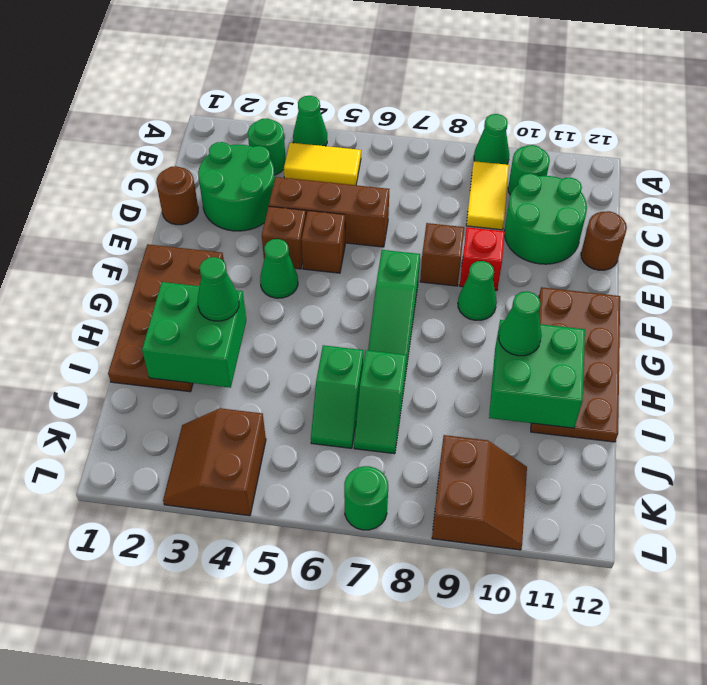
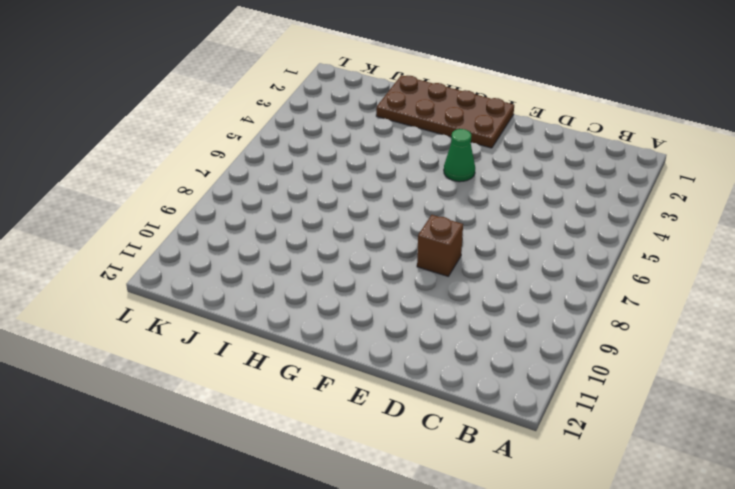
none -> green cone A4 level 1
none -> green cone A9 level 1
none -> green round brick B3 level 1

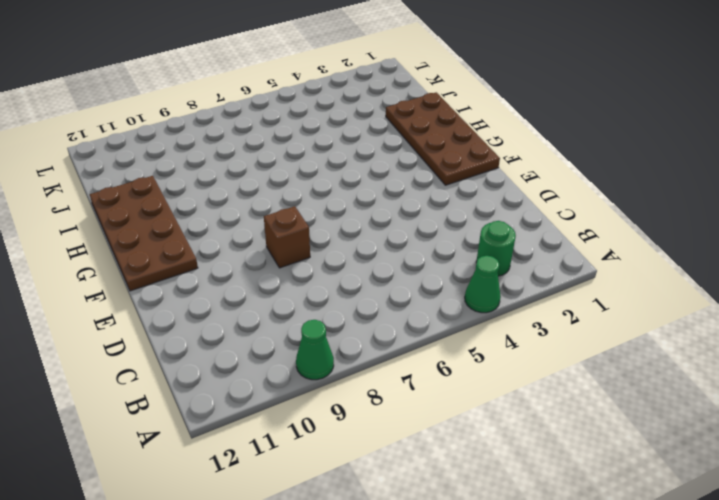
none -> yellow tile B4:B5 level 1
none -> yellow tile B9:C9 level 1
none -> green round brick B10 level 1

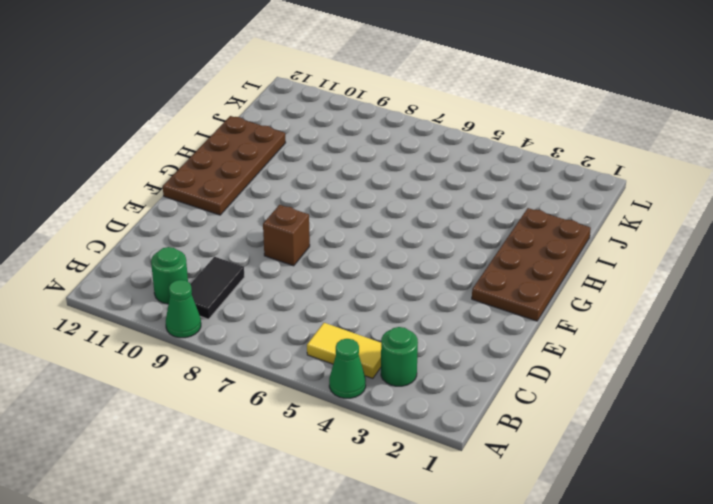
black tile B9:C9 level 1 -> yellow tile B9:C9 level 1
none -> green round brick C2:D3 level 1
none -> green round brick C10:D11 level 1
none -> brown round brick D1 level 1

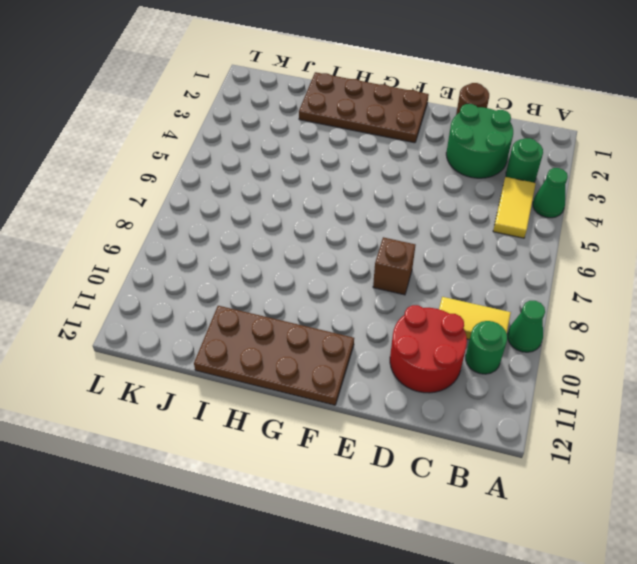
red round brick C10:D11 level 1 -> green round brick C10:D11 level 1
none -> brown brick D4:D6 level 1
none -> brown round brick D12 level 1
none -> brown brick E4 level 1

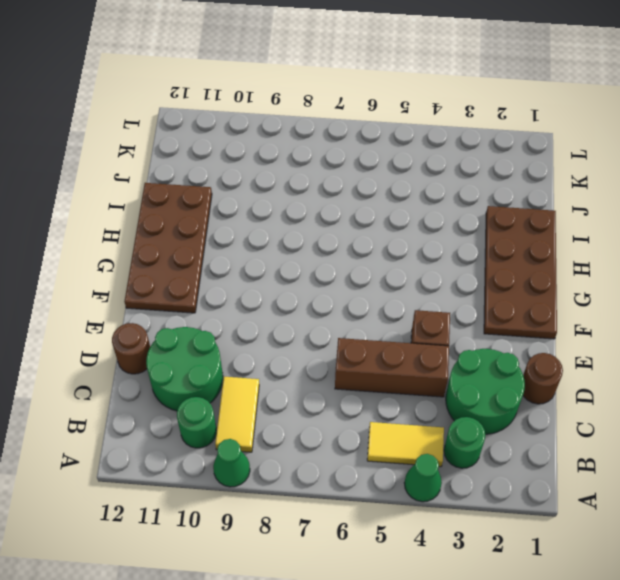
none -> brown brick E5 level 1
none -> brown brick E8 level 1
none -> red brick E9 level 1

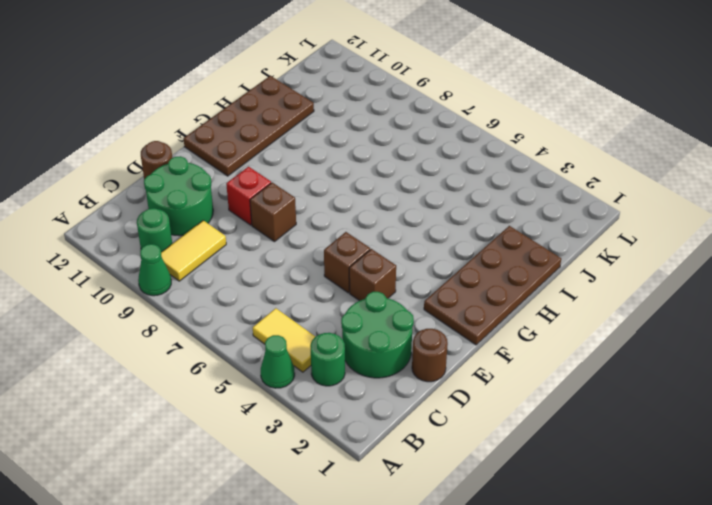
none -> brown brick D4:D6 level 1
none -> green cone F4 level 1
none -> green slope F7:H7 level 1 top F

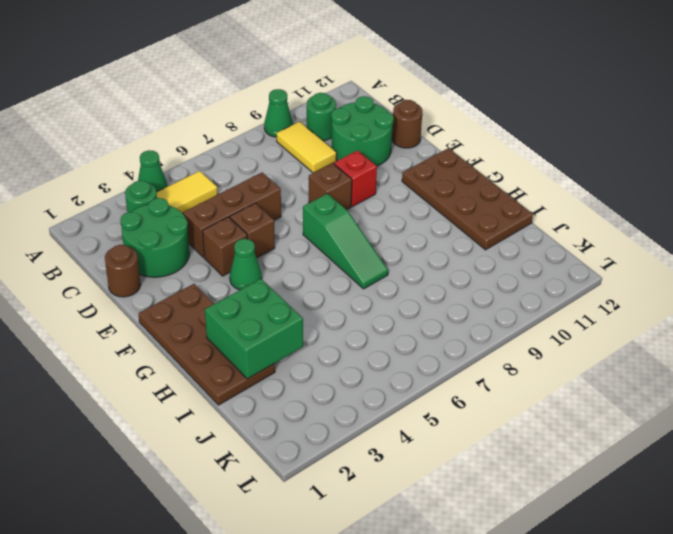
none -> green cone F9 level 1
none -> green slope I6:J6 level 1 top I
none -> green slope I7:J7 level 1 top I

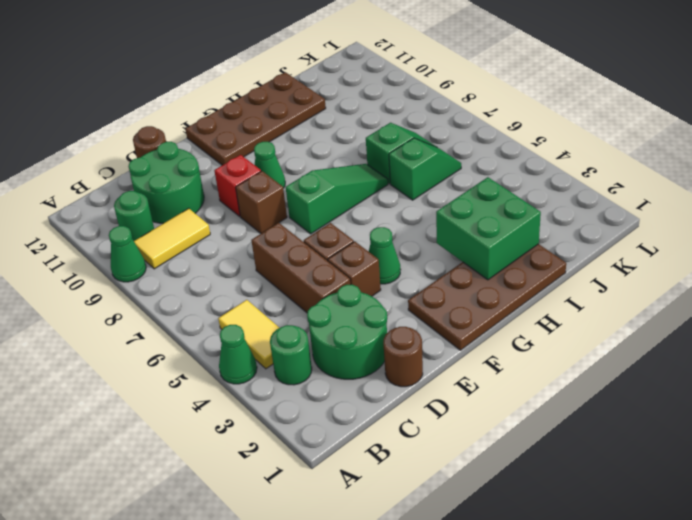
none -> brown slope K3:L4 level 1 top 4
none -> brown slope K9:L10 level 1 top 9
none -> green round brick L7 level 1

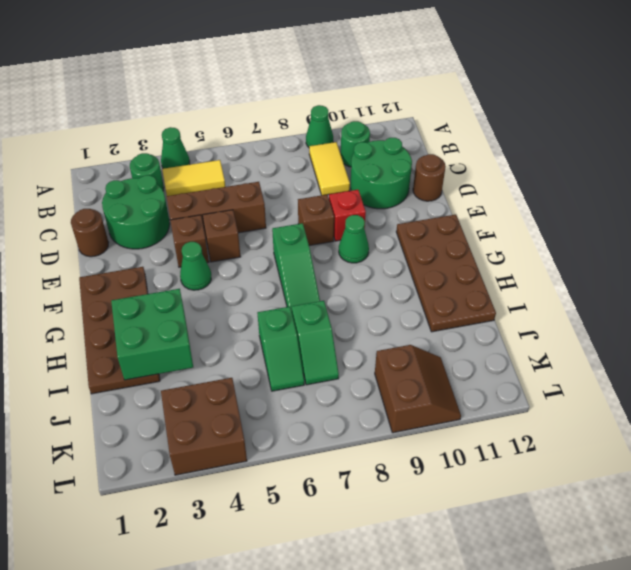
brown brick K3:L4 level 1 -> brown slope K3:L4 level 1 top 4
none -> green round brick L7 level 1
none -> green brick H10:I11 level 2
none -> green cone H3 level 3

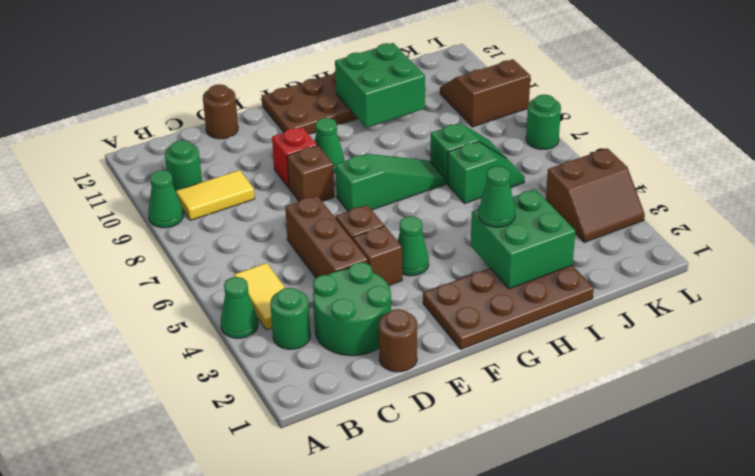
none -> green round brick C10:D11 level 1
none -> green cone H10 level 3

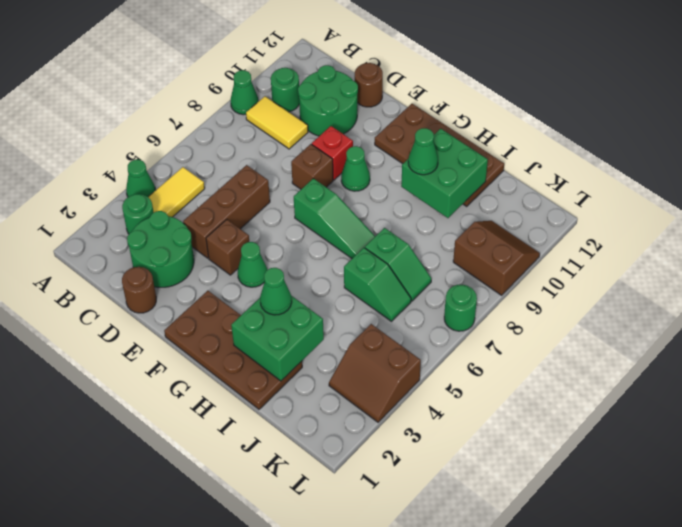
none -> brown brick E5 level 1

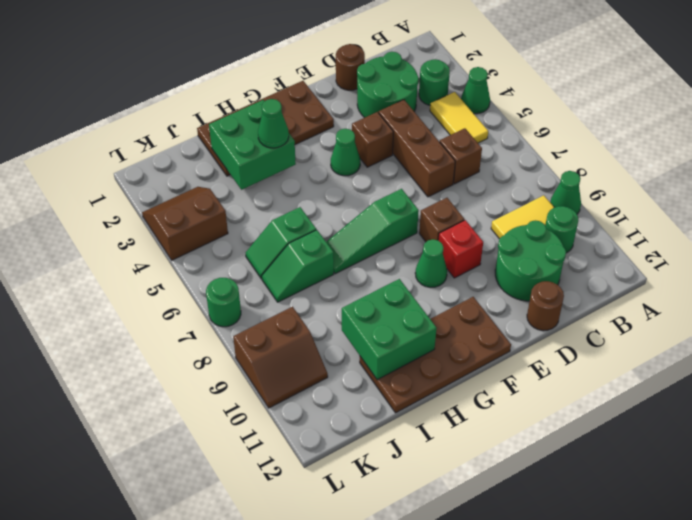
brown brick C6 level 1 -> brown brick E5 level 1
none -> green cone H10 level 3

